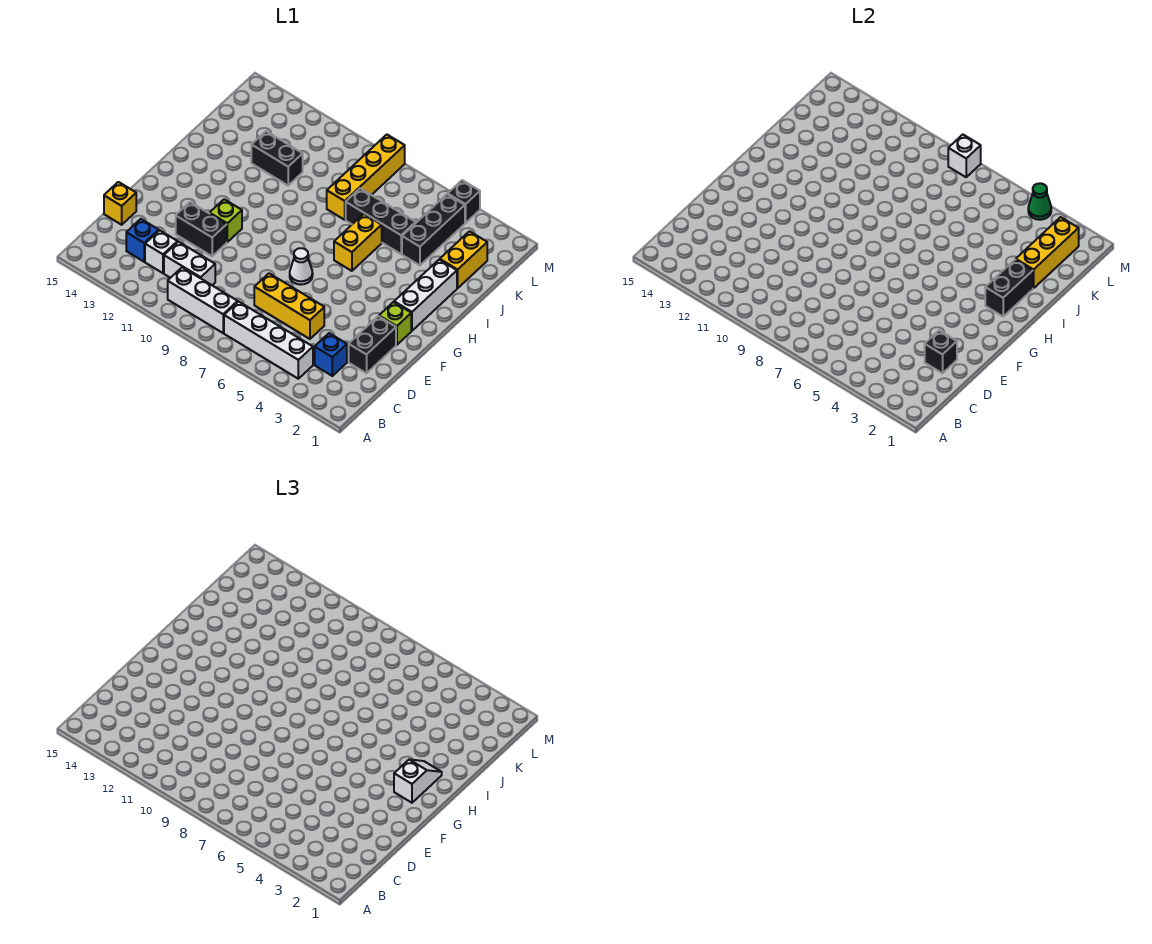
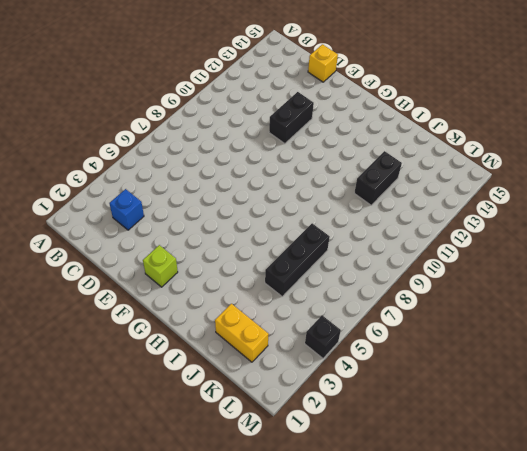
none -> white brick B4:B7 level 1
none -> white brick B8:B10 level 1
none -> white brick C10:C11 level 1

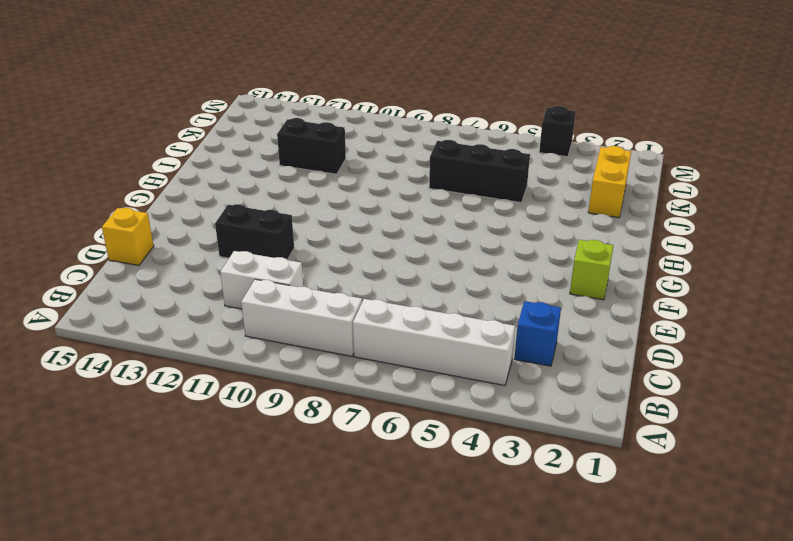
none -> white brick C12 level 1
none -> blue brick C13 level 1
none -> black brick D2:E2 level 1

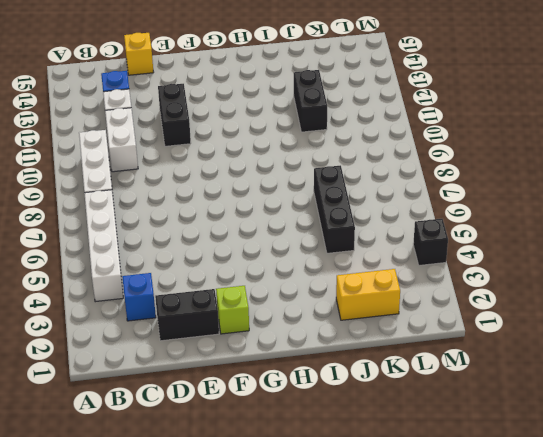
none -> yellow brick D5:D7 level 1
none -> white cone F7 level 1
none -> lime brick F11 level 1

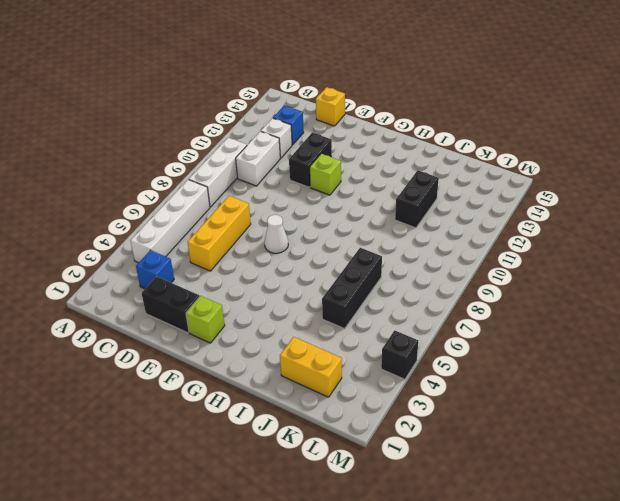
none -> white brick G2:I2 level 1
none -> yellow brick H6:I6 level 1
none -> black brick J4:L4 level 1

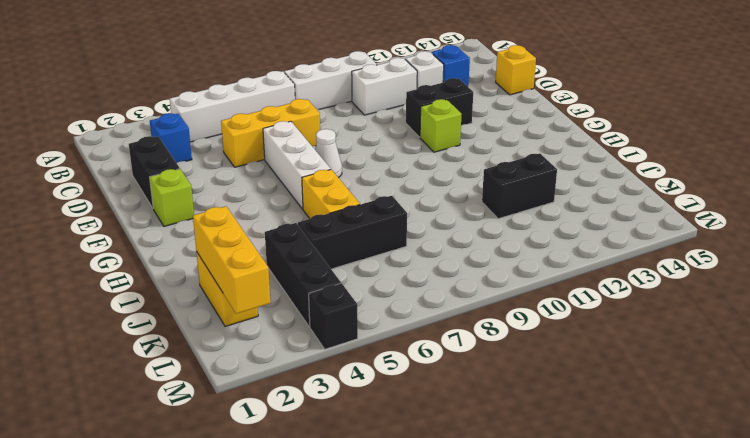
white brick E6:G6 level 1 -> white brick G2:I2 level 1
none -> yellow brick J8:M8 level 1
none -> black brick D2 level 2
none -> black brick H2:I2 level 2

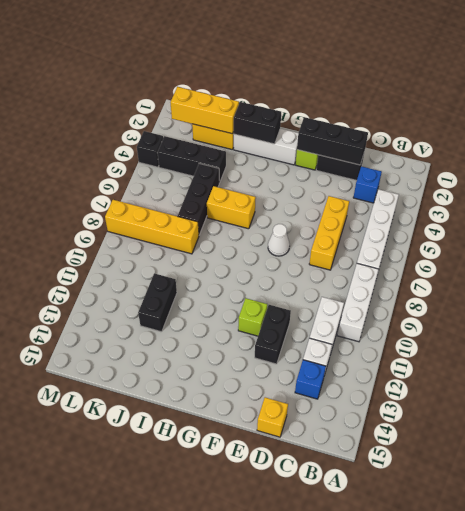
black brick D2:F2 level 2 -> black brick D2 level 2
none -> green cone M4 level 2
none -> white brick M8 level 2
none -> white slope G2:H2 level 3 top G

